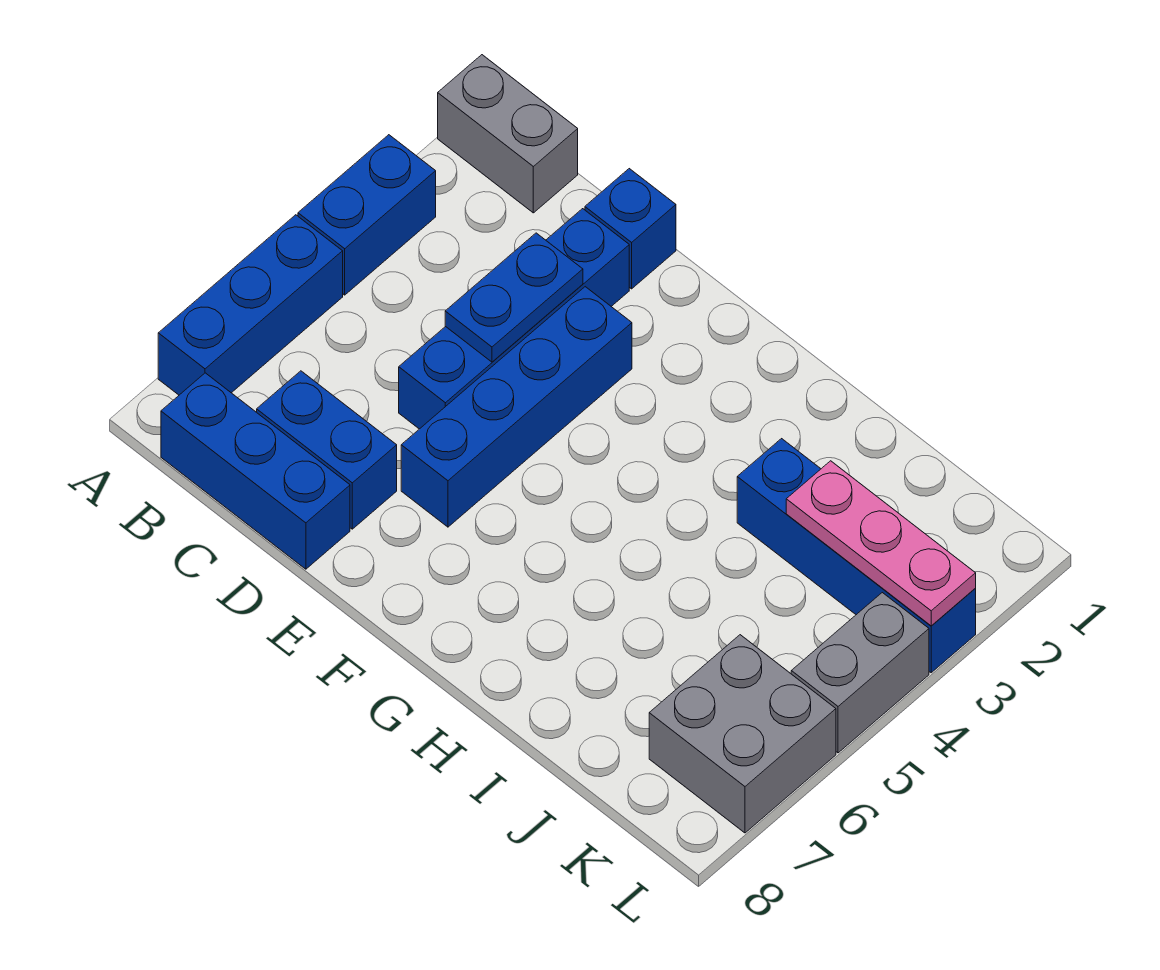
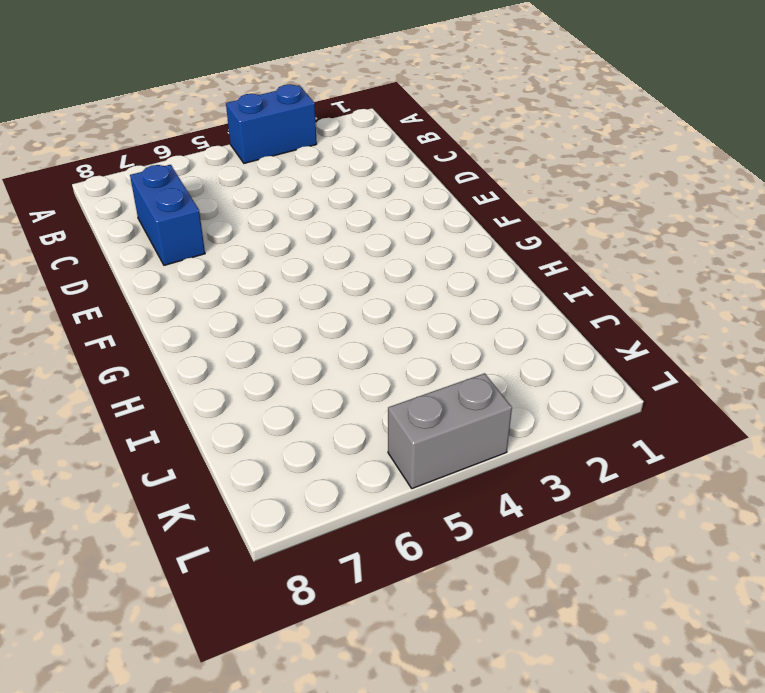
none -> grey brick A1:B1 level 1
none -> blue brick A5:A7 level 1
none -> blue brick B8:D8 level 1

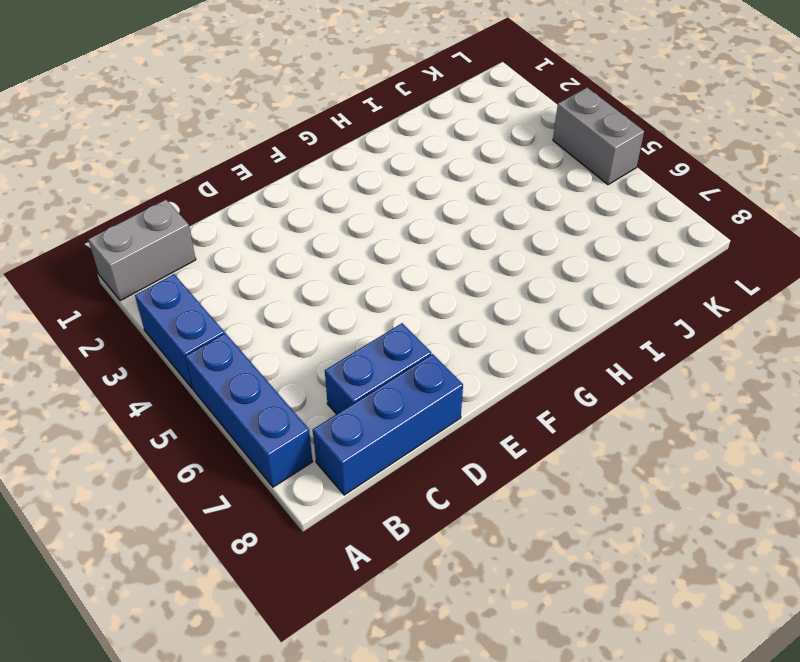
none -> blue brick D1 level 1
none -> blue brick D2:D5 level 1
none -> blue brick E3:E6 level 1

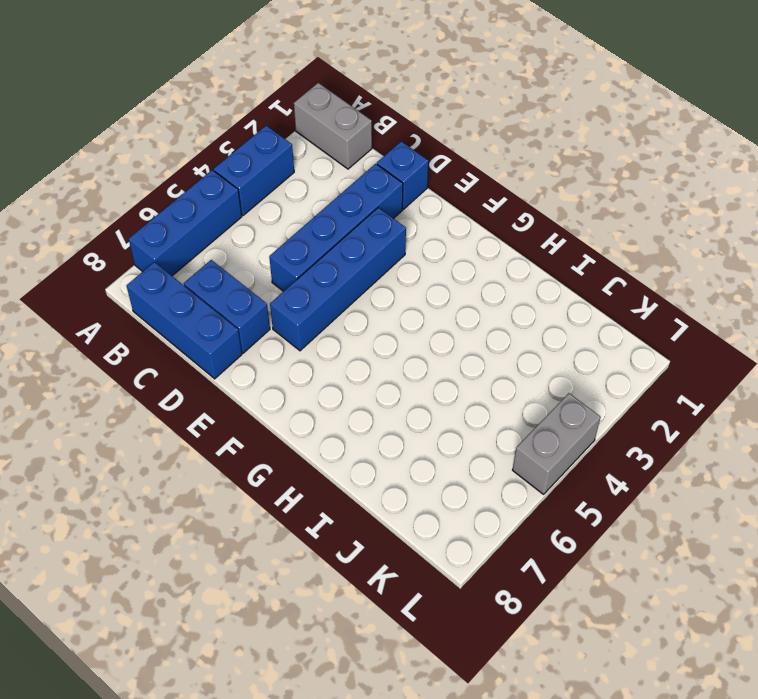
none -> blue brick I3:L3 level 1
none -> grey brick K6:L7 level 1
none -> blue plate D3:D4 level 2

